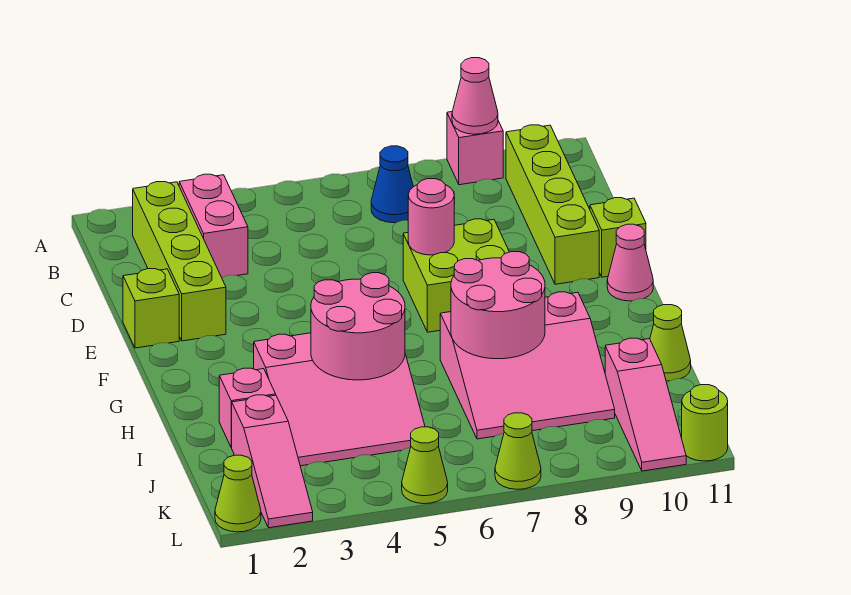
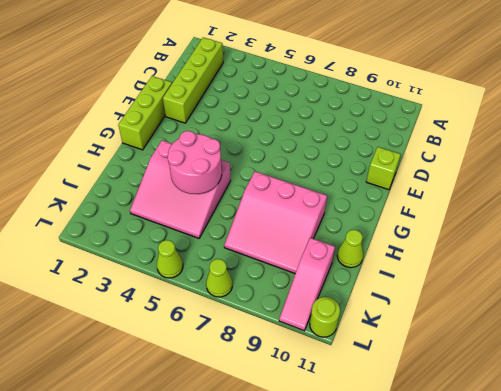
lime brick E1:G1 level 1 -> lime brick E1 level 1
none -> pink brick A9 level 1
none -> pink brick B3:C3 level 1
none -> blue cone B7 level 1

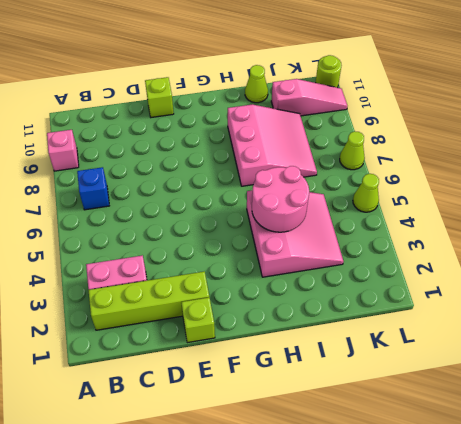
blue brick B7 level 1 -> blue cone B7 level 1
none -> lime brick B10:E10 level 1
none -> lime brick E7:F8 level 1
none -> pink cone F11 level 1

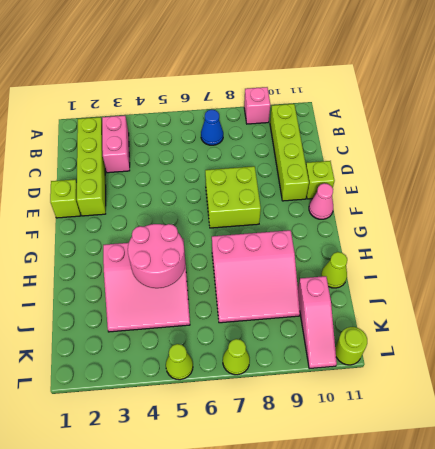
none -> pink brick I2 level 1
none -> pink slope J2:L2 level 1 top J
none -> lime cone L1 level 1

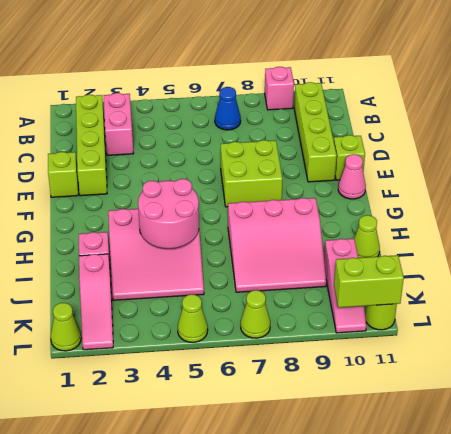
lime brick L10:L11 level 2 -> none
none -> pink cone A9 level 2
none -> pink round brick E7 level 2
none -> pink round brick H7:I8 level 2

